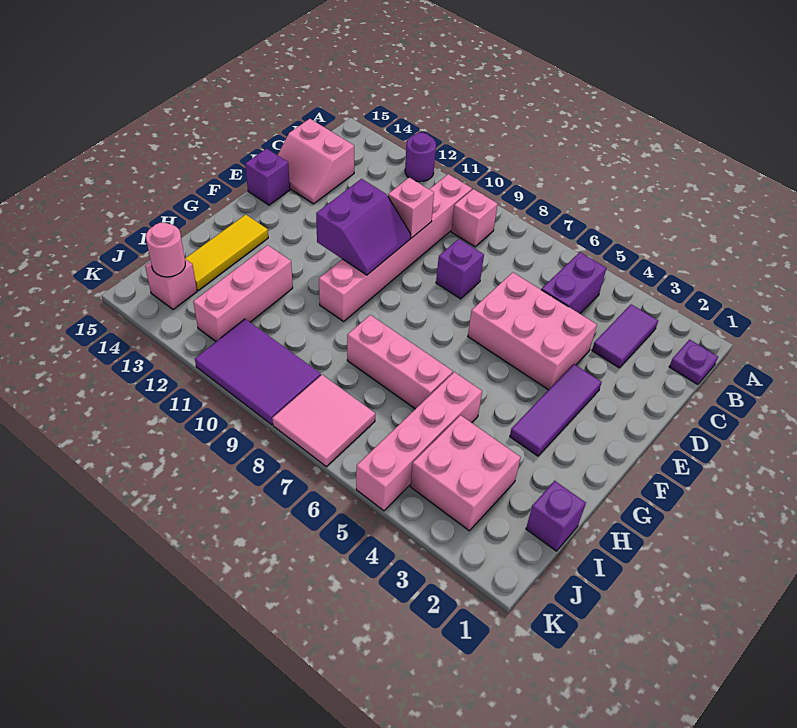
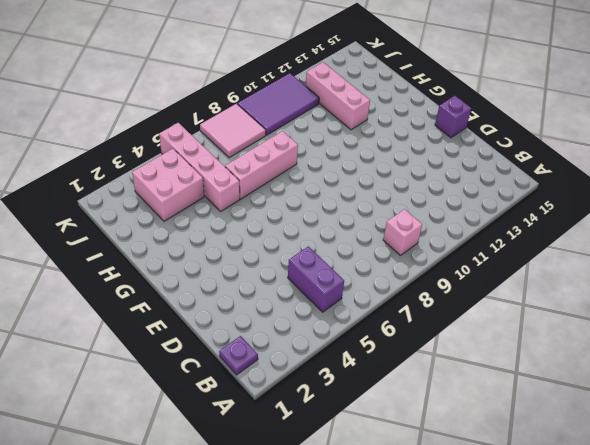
none -> purple round brick A12 level 1
none -> purple tile B3:C3 level 1
none -> pink brick B10:G10 level 1

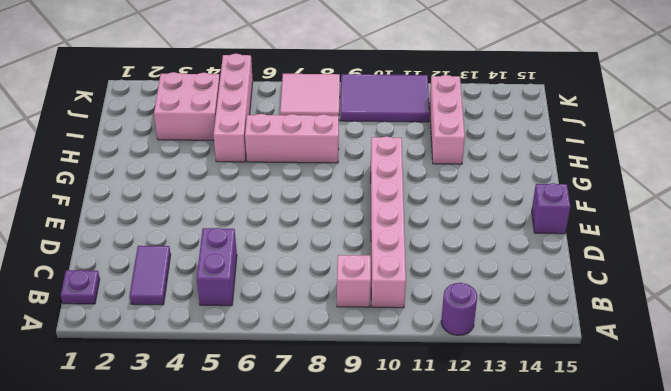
none -> pink slope C14:D15 level 1 top C
none -> pink brick D4:E6 level 1
none -> purple brick D8 level 1

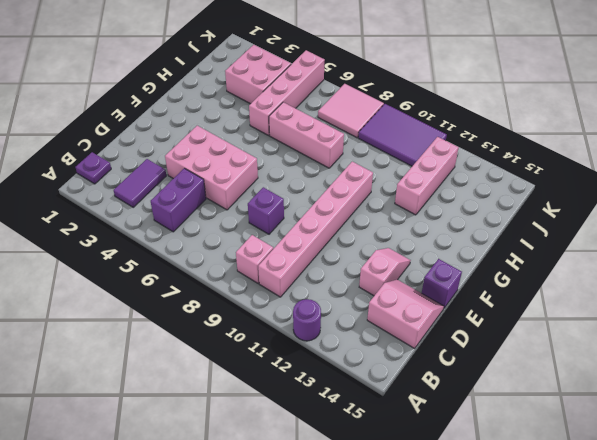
pink slope D13:E13 level 1 top D -> none
none -> purple tile E3:G3 level 1
none -> yellow tile G14:I14 level 1
none -> purple brick I1 level 1

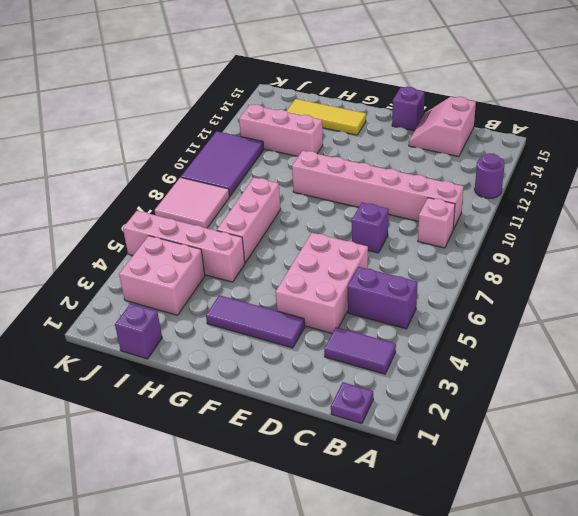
none -> pink brick J14 level 1
none -> pink brick D10 level 2
none -> purple slope E10:F11 level 2 top 11

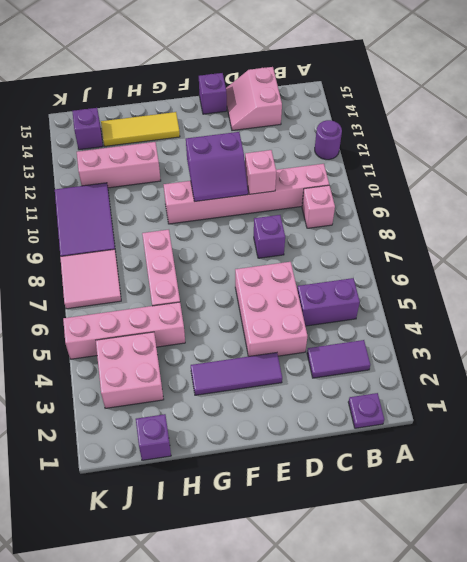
purple brick J14 level 1 -> pink brick J14 level 1
none -> pink round brick J14 level 2

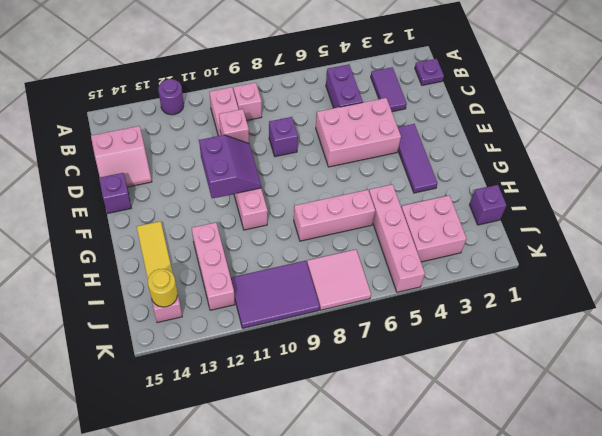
yellow round brick J14 level 2 -> pink round brick J14 level 2

